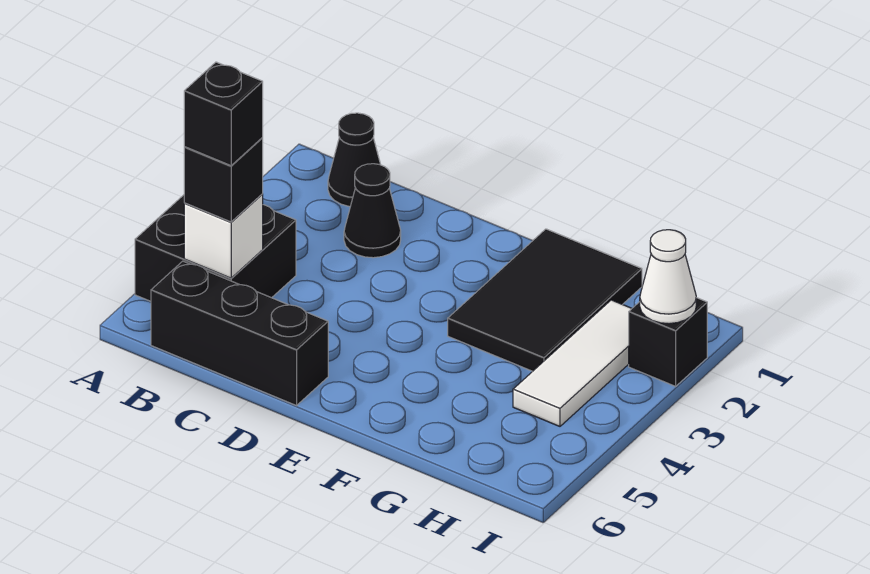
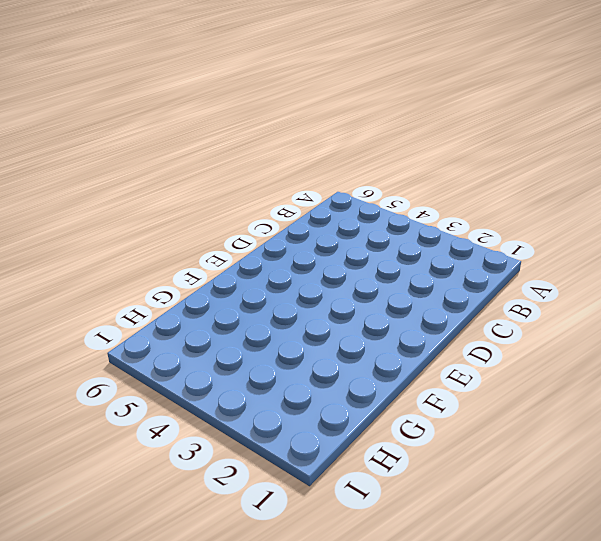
none -> black brick A4:B5 level 1
none -> black cone B1 level 1

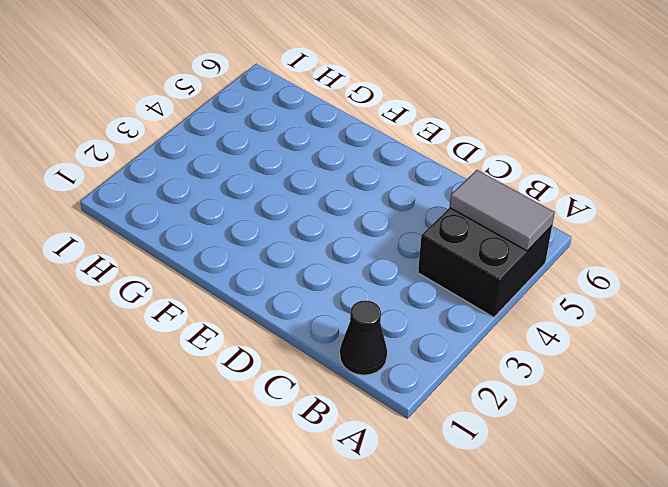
grey tile A5:B5 level 2 -> white brick B5 level 2
none -> black brick B6:D6 level 1
none -> black cone C2 level 1

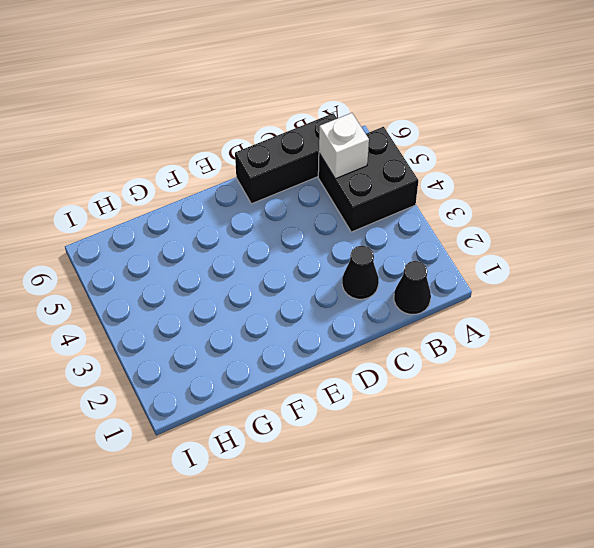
none -> black tile F1:G3 level 1
none -> white tile H2:H4 level 1

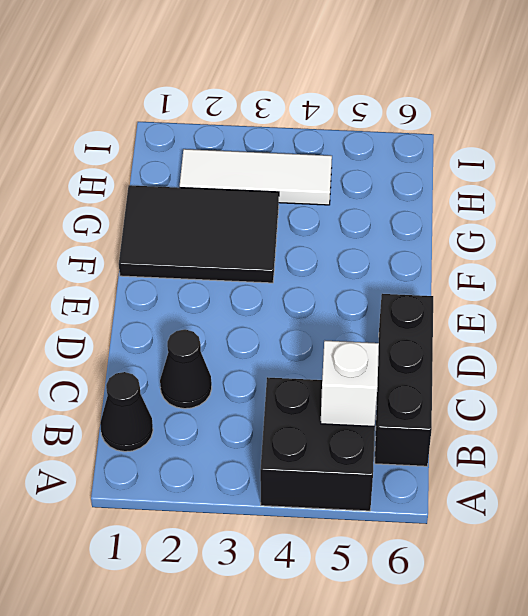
none -> black brick I2 level 1
none -> white cone I2 level 2

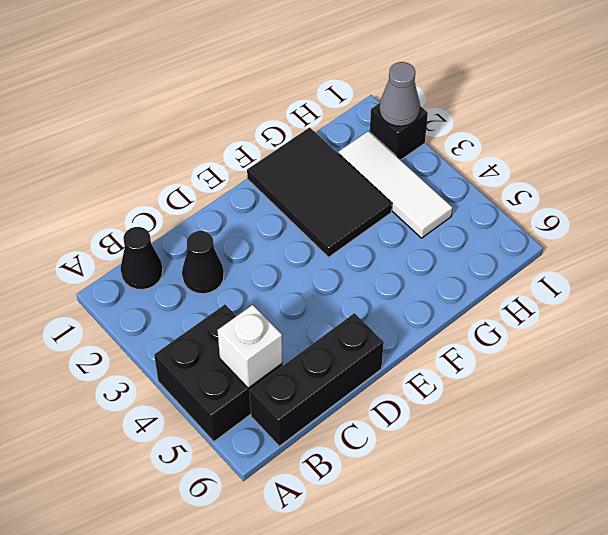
grey cone I2 level 2 -> white cone I2 level 2
none -> black brick B5 level 3
none -> black brick B5 level 4

